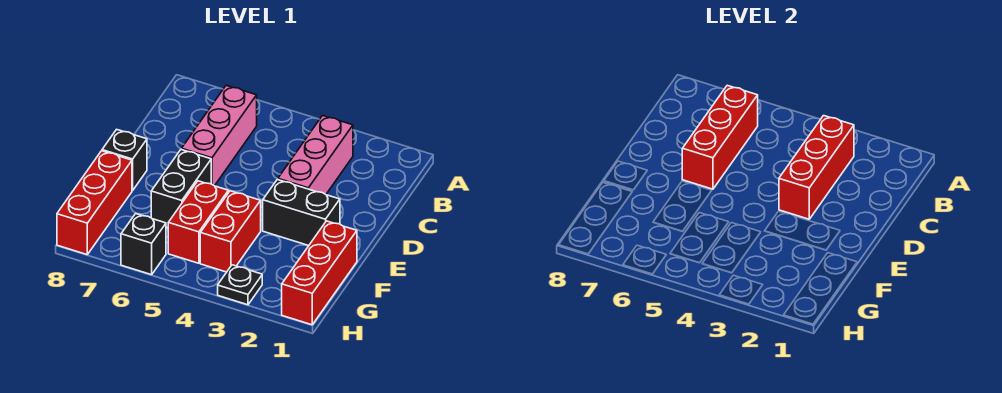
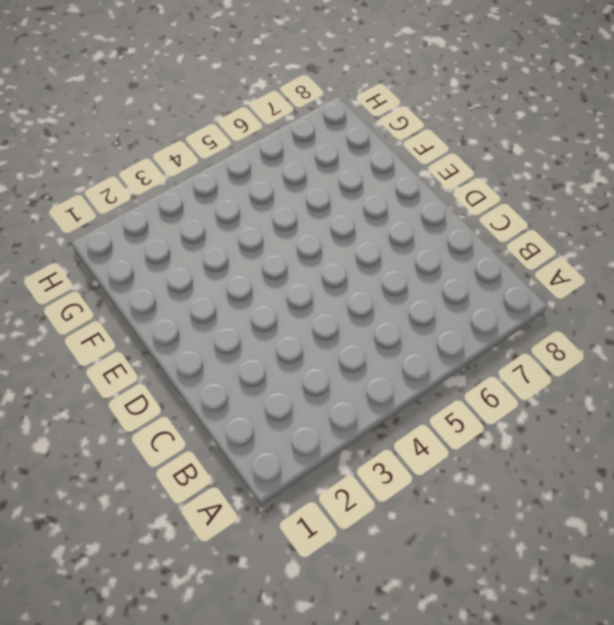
none -> pink brick B3:D3 level 1
none -> pink brick B6:D6 level 1
none -> black brick E2:E3 level 1

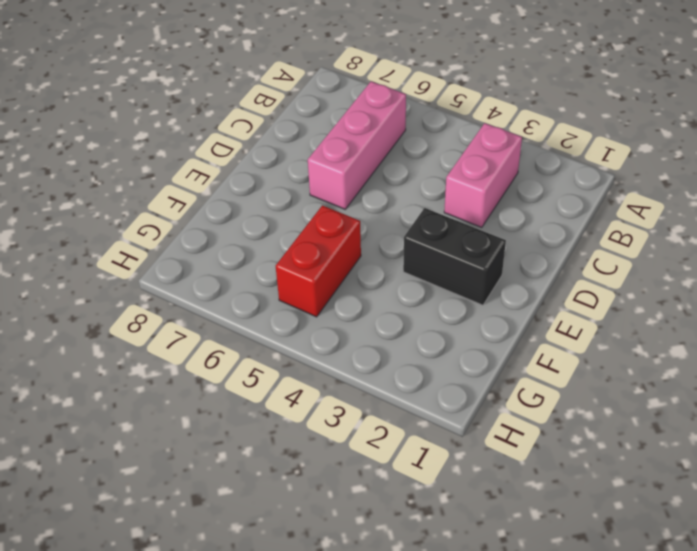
pink brick B3:C3 level 1 -> pink brick B3:D3 level 1
none -> black brick E6:F6 level 1
none -> black brick E8 level 1
none -> red brick F1:H1 level 1

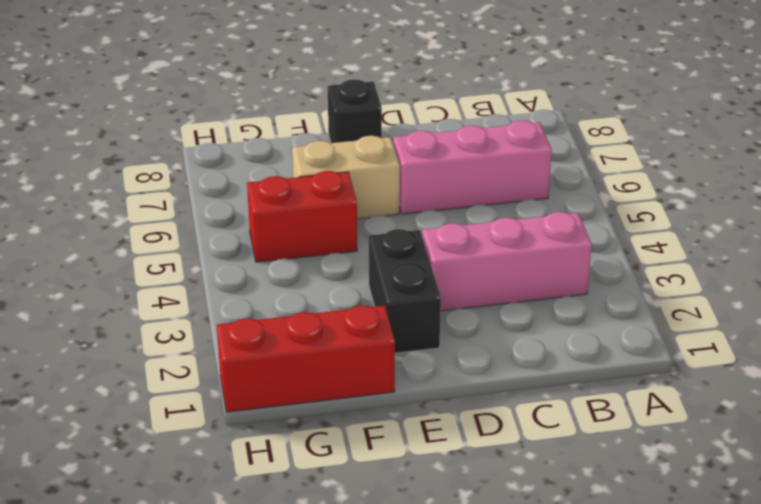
tan brick E6:F6 level 1 -> black brick E6:F6 level 1
none -> red brick F4:G4 level 1
none -> red brick F8:H8 level 1
none -> black plate H3 level 1

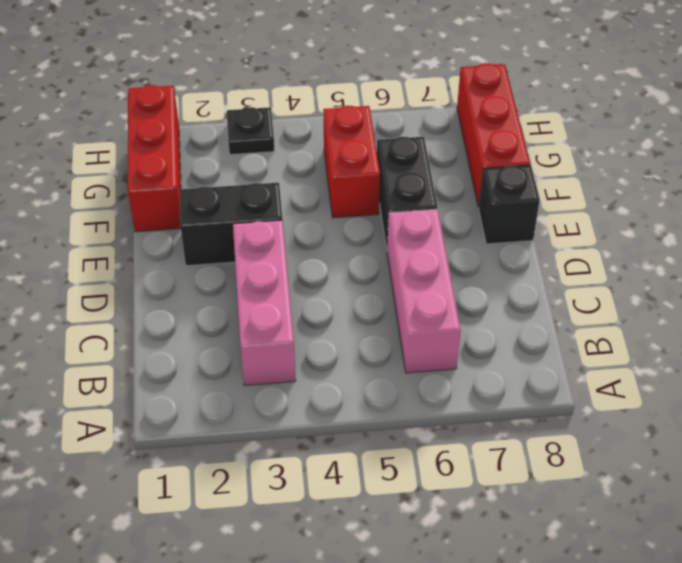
none -> red brick F4:G4 level 1
none -> black brick H6 level 1
none -> red brick B3:D3 level 2

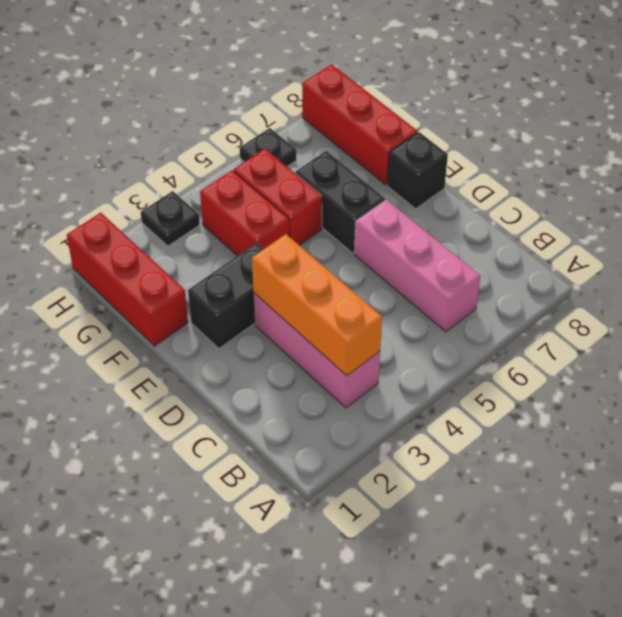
orange brick B3:D3 level 2 -> red brick B3:D3 level 2
black plate H6 level 1 -> black brick H6 level 1
none -> red brick B6:D6 level 2

